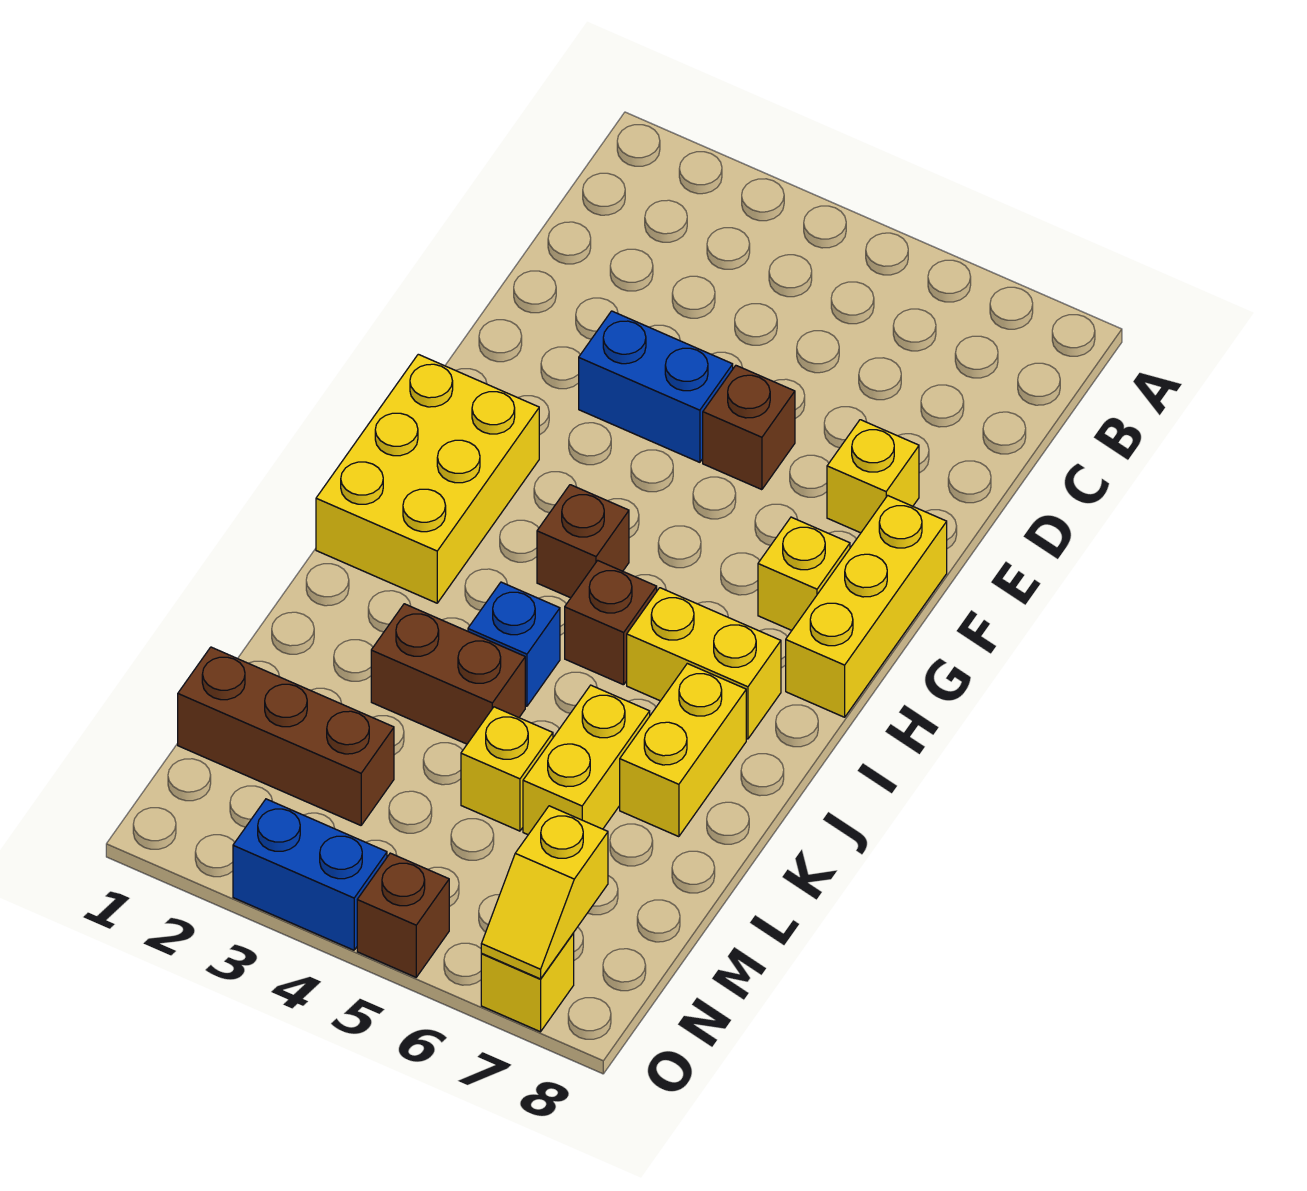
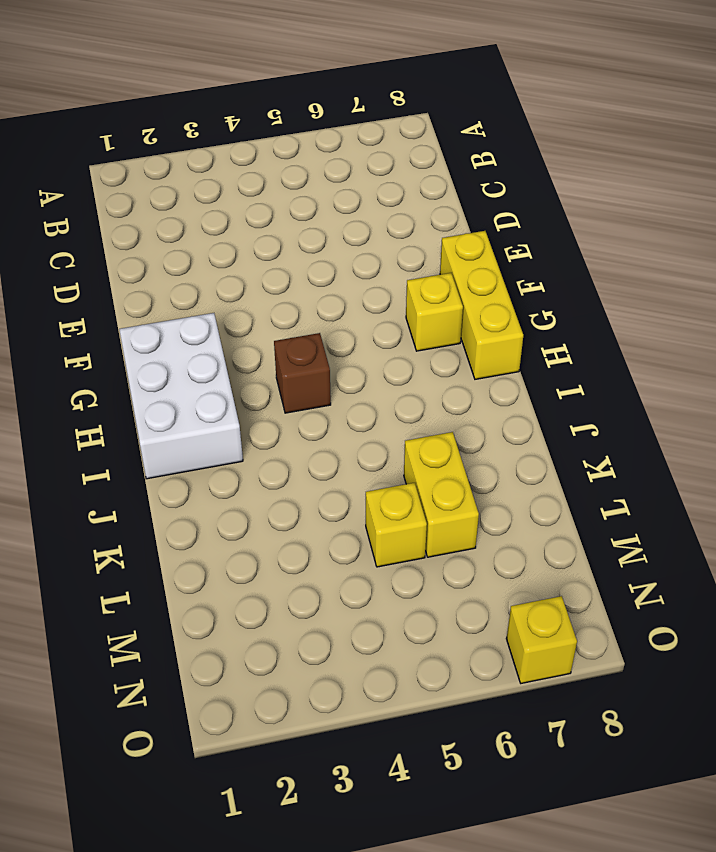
white brick G1:I2 level 1 -> yellow brick G1:I2 level 1
none -> blue brick E3:E4 level 1
none -> brown brick E5 level 1
none -> yellow brick E7 level 1

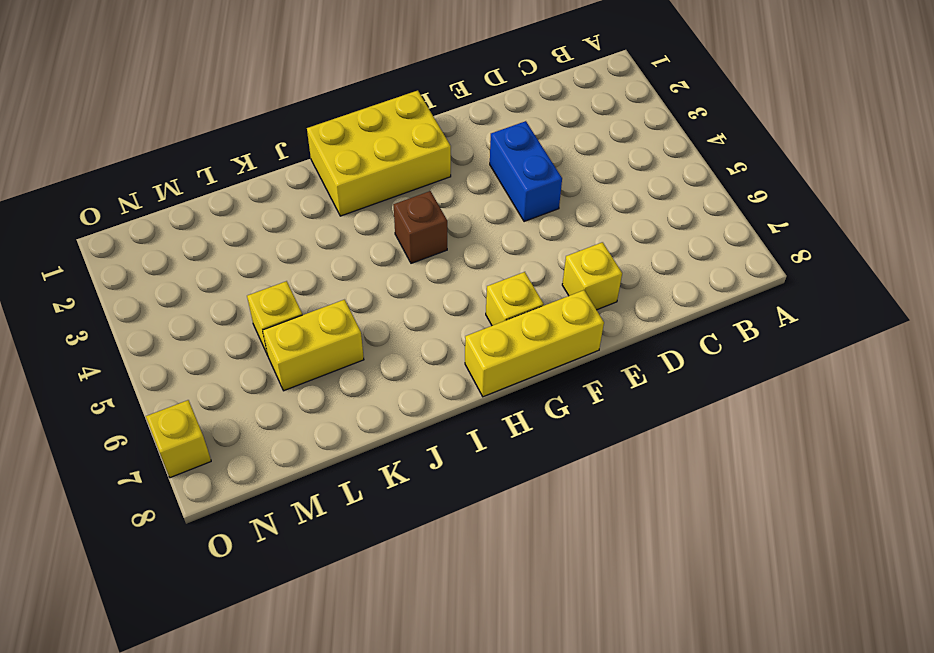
none -> brown brick E5 level 1
none -> brown brick I5 level 1
none -> yellow brick I6:I7 level 1

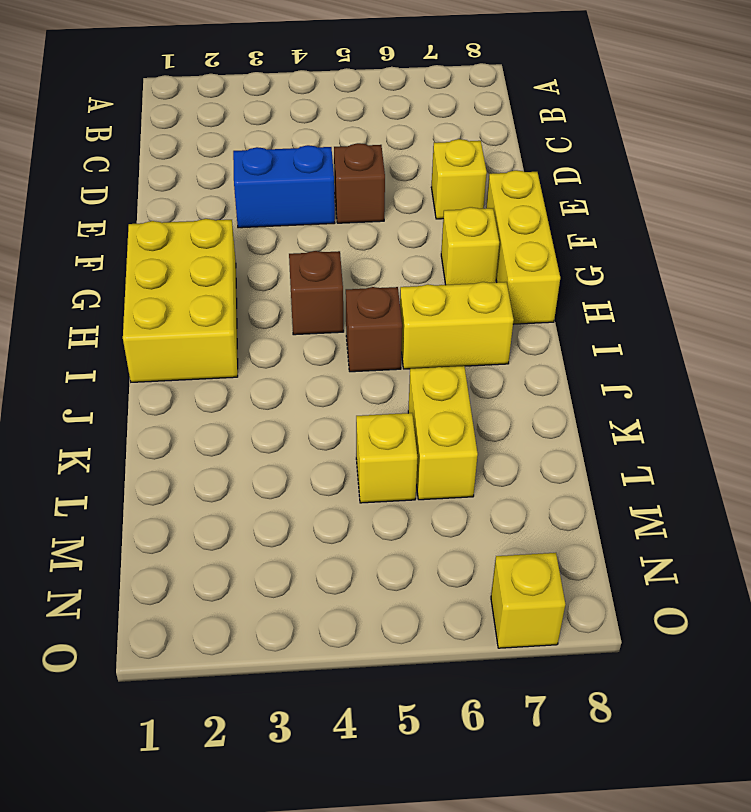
none -> blue brick J4 level 1
none -> yellow brick J7:K7 level 1
none -> brown brick K3:K4 level 1

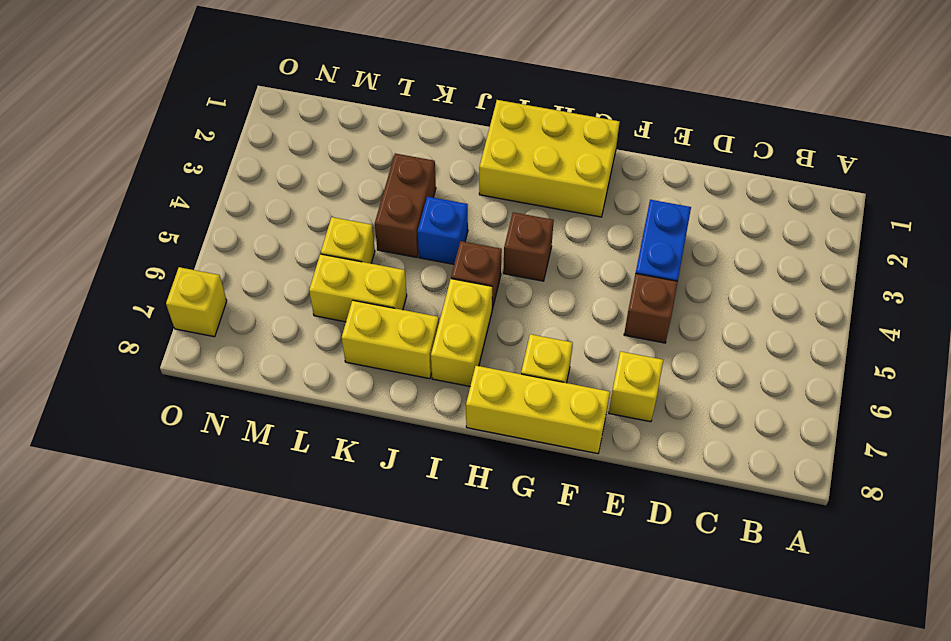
none -> brown brick M1:M3 level 1
none -> blue brick O3:O4 level 1
none -> brown brick O5 level 1

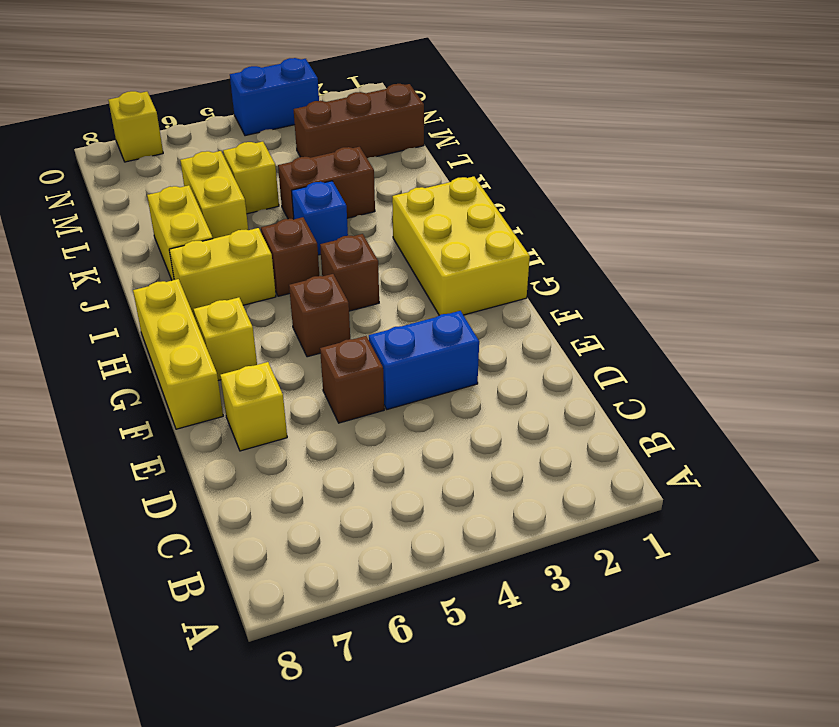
brown brick G5 level 1 -> brown brick O5 level 1
none -> yellow slope N7:O7 level 2 top N

